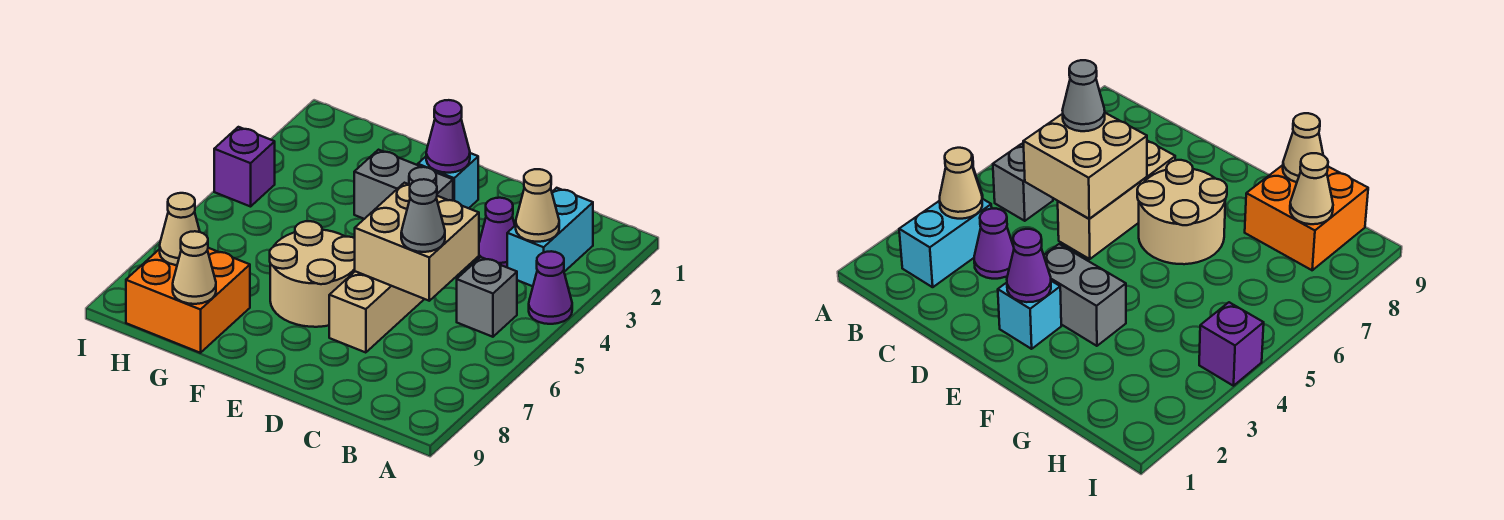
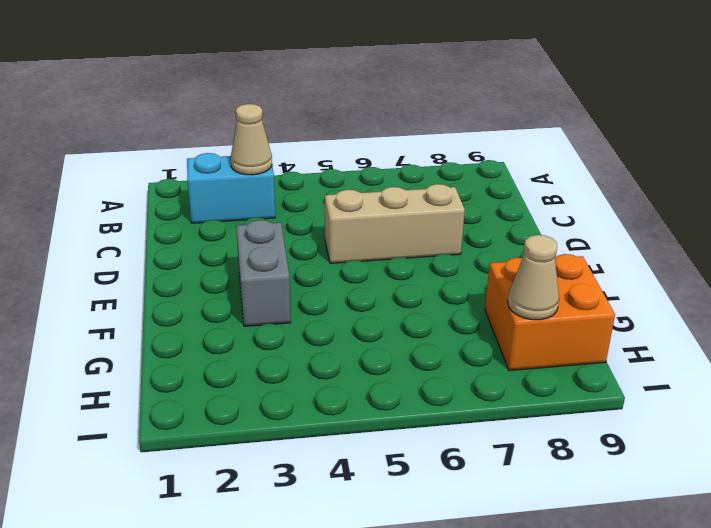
none -> purple cone A4 level 1
none -> grey brick B5 level 1
none -> purple cone C3 level 1

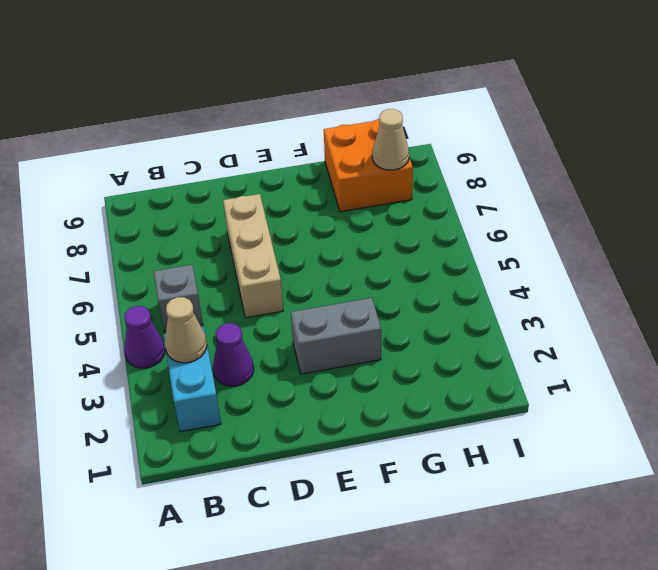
none -> cyan brick E2 level 1
none -> tan round brick E6:F7 level 1
none -> purple brick I4 level 1

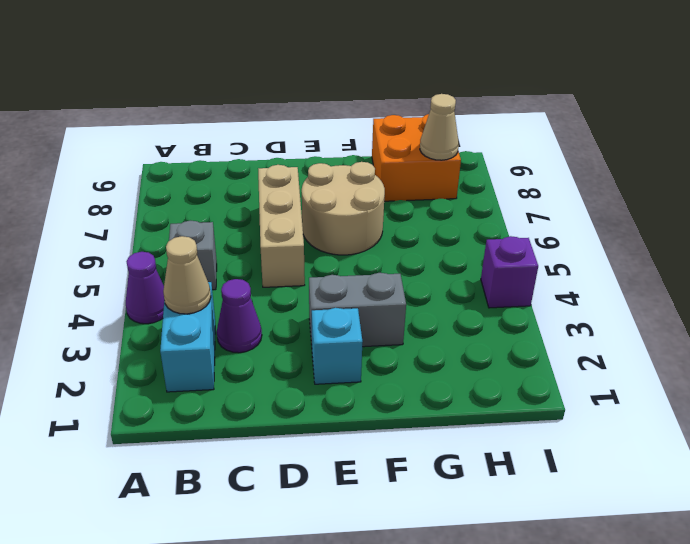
none -> tan brick C5:D6 level 2
none -> purple cone E2 level 2
none -> tan cone G9 level 2

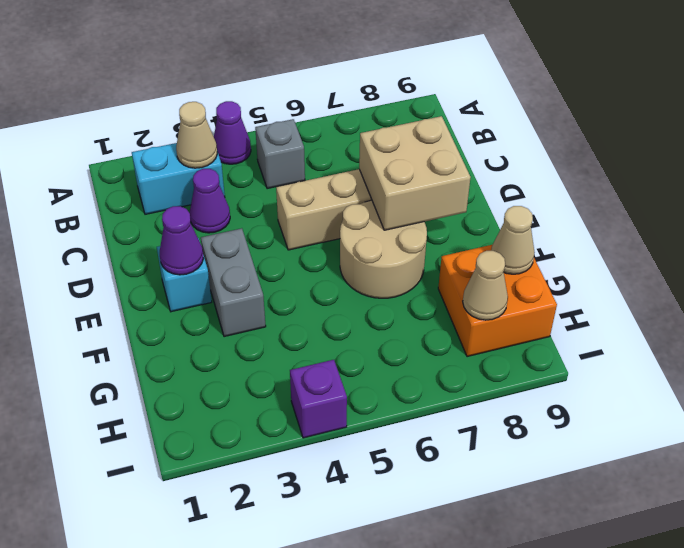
tan brick D7:E8 level 2 -> tan brick C5:D6 level 2
none -> grey cone C6 level 3

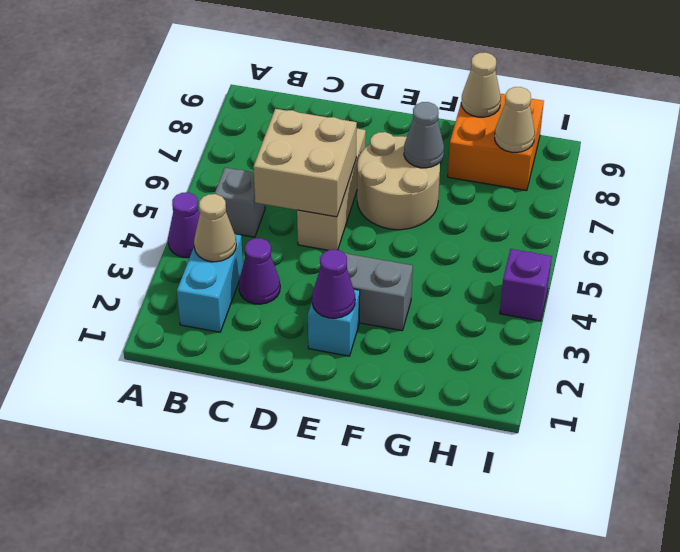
grey cone F7 level 2 -> grey cone C6 level 3

